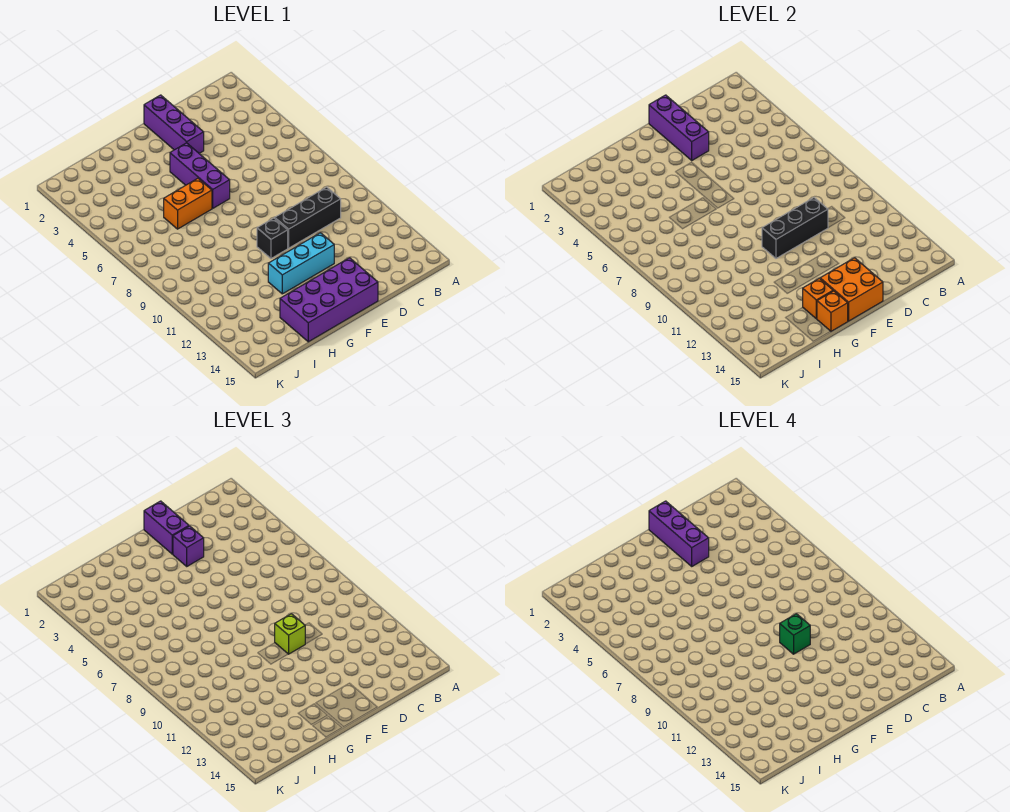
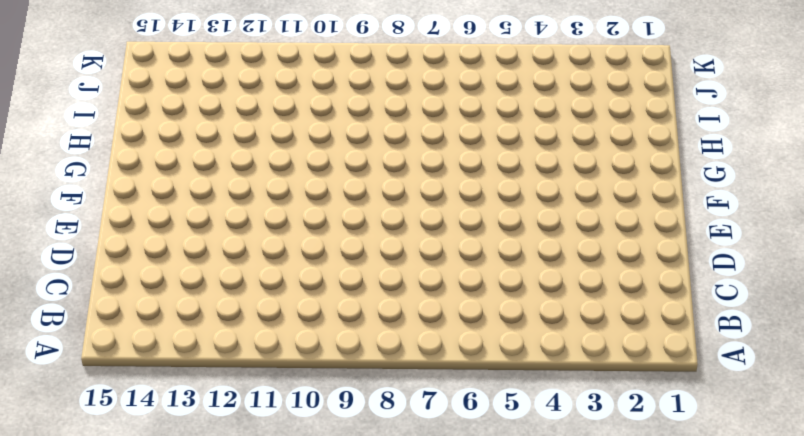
none -> black brick C10:E10 level 1
none -> purple brick E1:E3 level 1
none -> cyan brick E12:G12 level 1

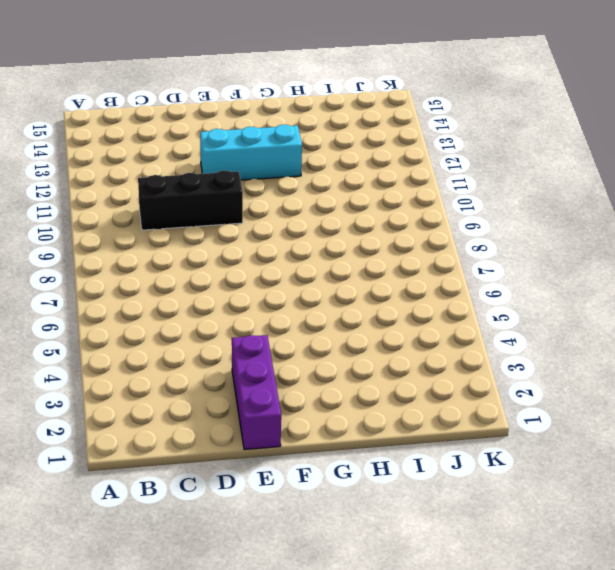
none -> purple brick E14:H15 level 1
none -> purple brick F4:F6 level 1
none -> black brick F10 level 1

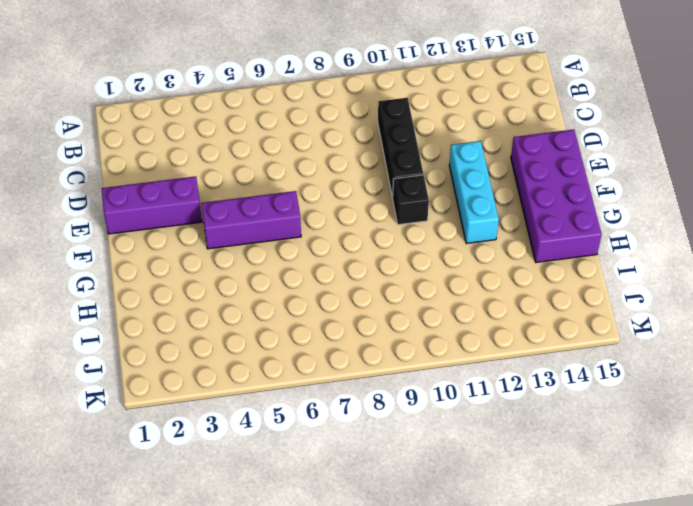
none -> orange brick G6:H6 level 1
none -> black brick D10:F10 level 2
none -> purple brick E1:E3 level 2

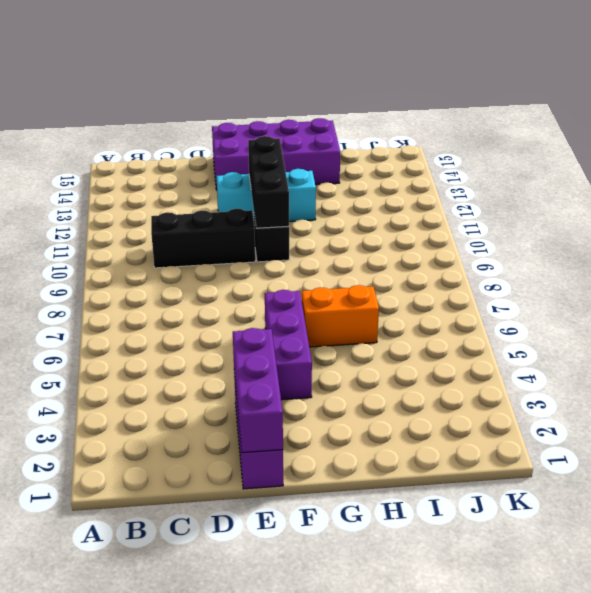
black brick F10:F12 level 2 -> black brick D10:F10 level 2
none -> orange brick E14:F15 level 2
none -> orange brick G14 level 2
none -> orange brick G15 level 2

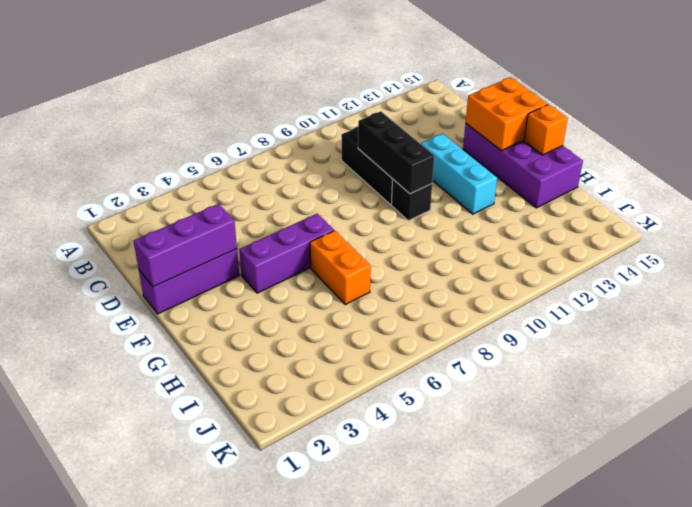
none -> orange brick G14 level 2
none -> purple brick E1:E2 level 3
none -> purple brick E3 level 3

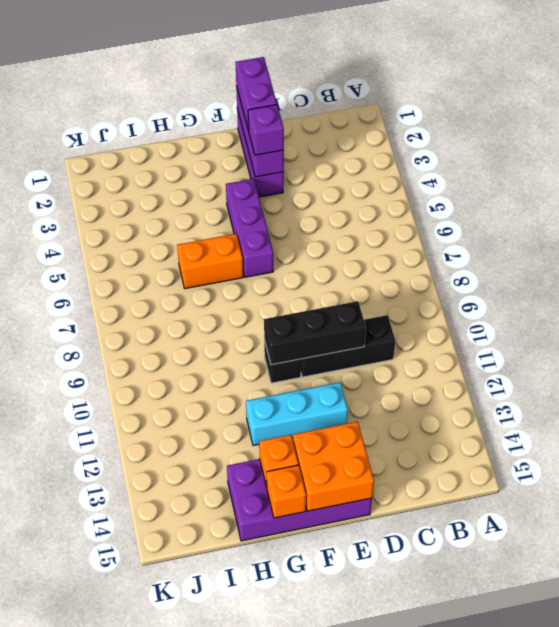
none -> lime brick E10 level 3
none -> purple brick E1:E3 level 4
none -> green brick E10 level 4

